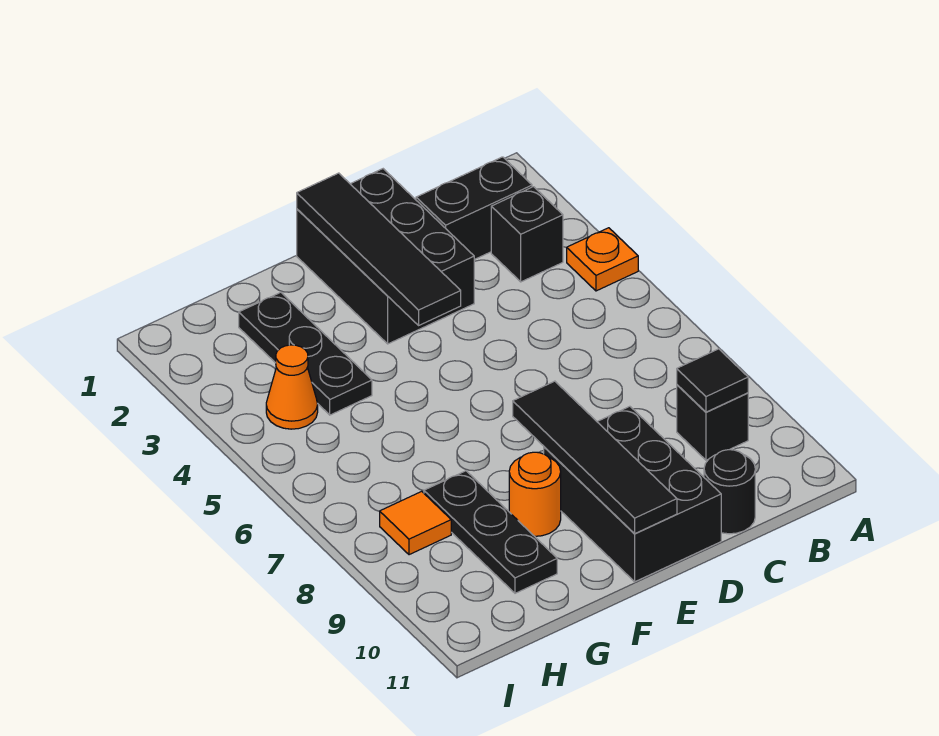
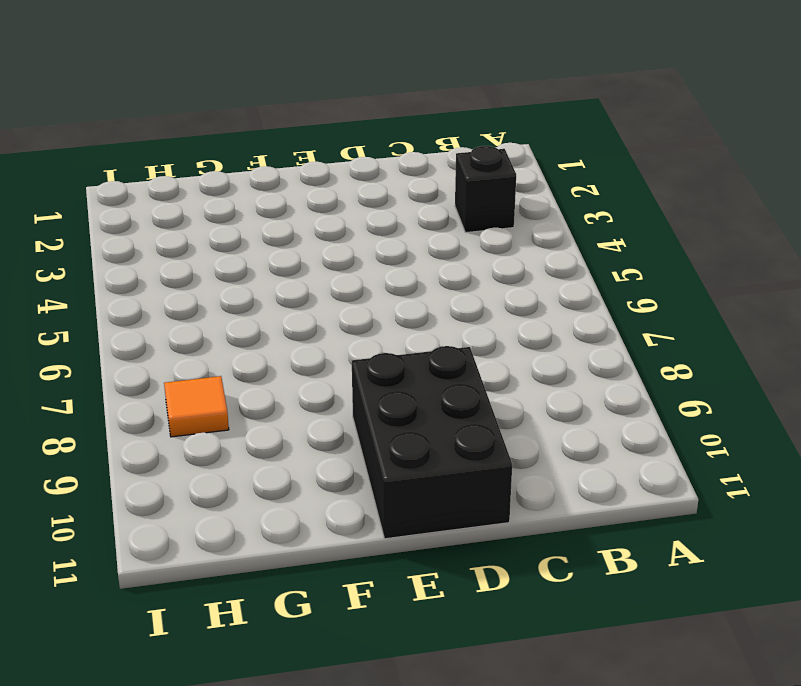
none -> orange plate A4 level 1
none -> black brick B2:C2 level 1
none -> black brick B9 level 1

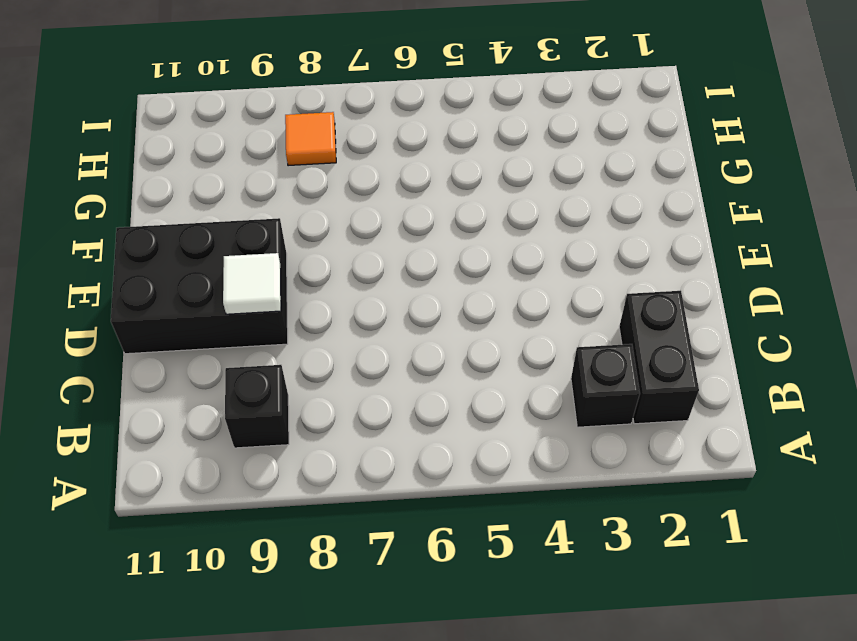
white tile D9 level 2 -> none
none -> orange plate A4 level 1
none -> black round brick C11 level 1
none -> black brick D1:E3 level 1

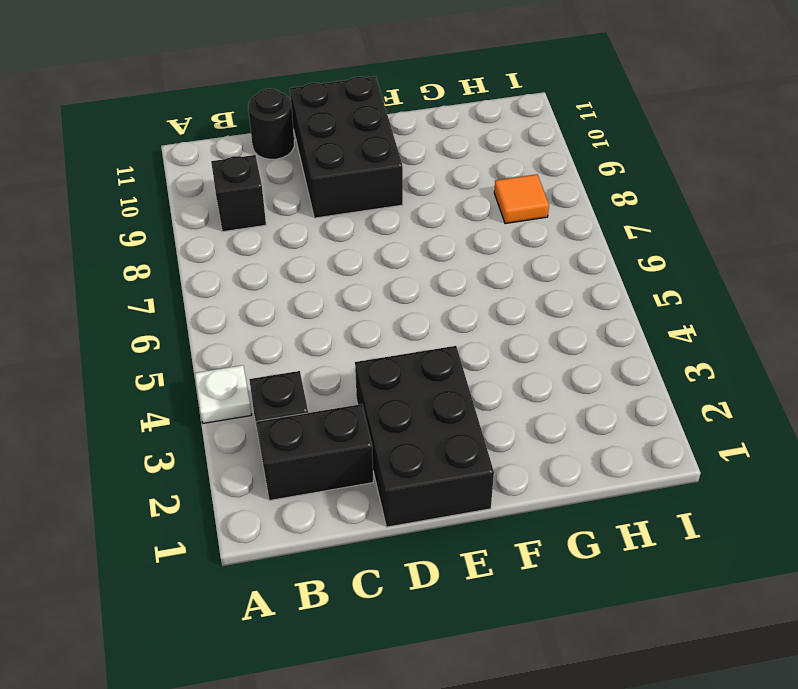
white plate A4 level 1 -> orange plate A4 level 1
none -> orange round brick F9 level 1
none -> black plate G2:G4 level 1
none -> black plate G8:G10 level 1

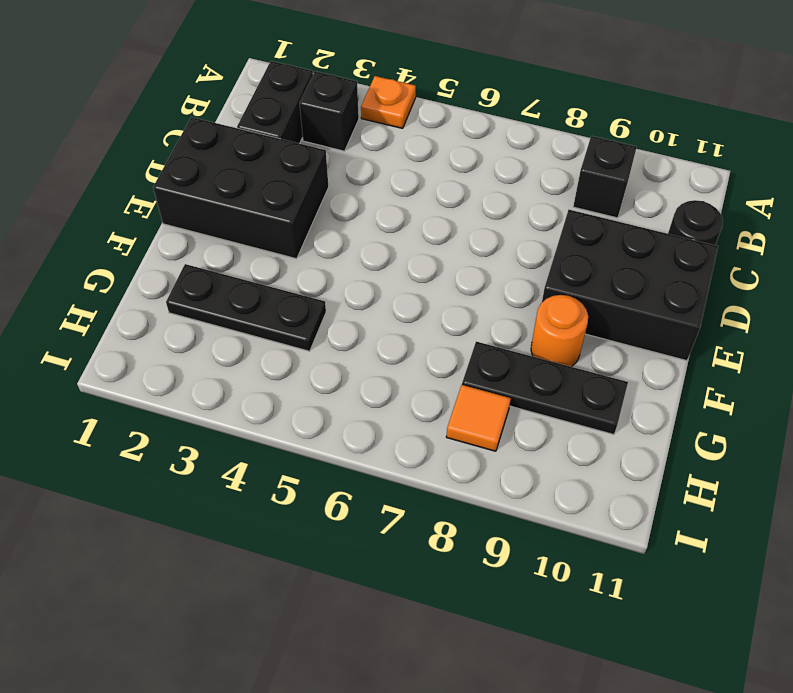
none -> orange cone H4 level 1
none -> black tile B9 level 2
none -> black tile E1:E4 level 2

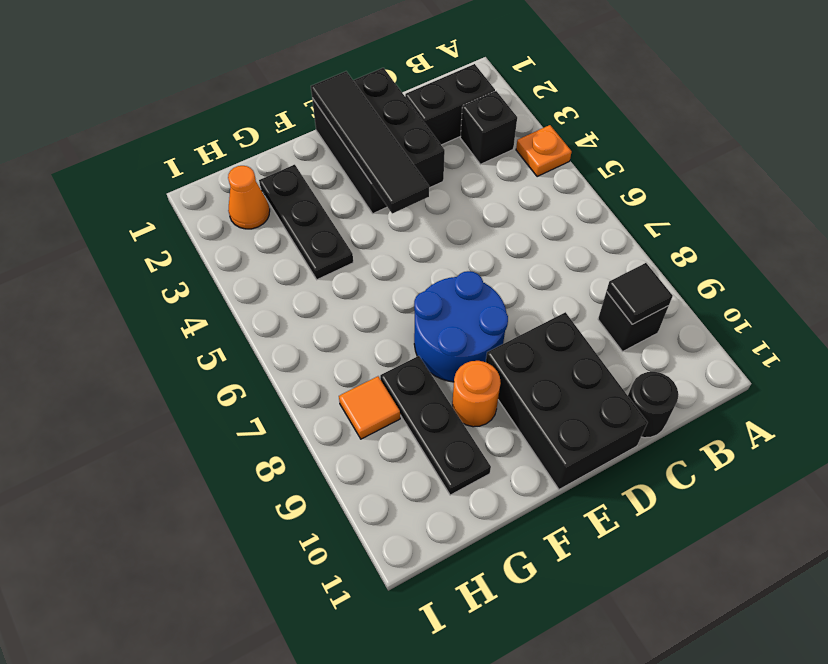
blue round brick E7:F8 level 1 -> none
orange cone H2 level 1 -> orange cone H4 level 1
none -> black tile E8:E11 level 2

